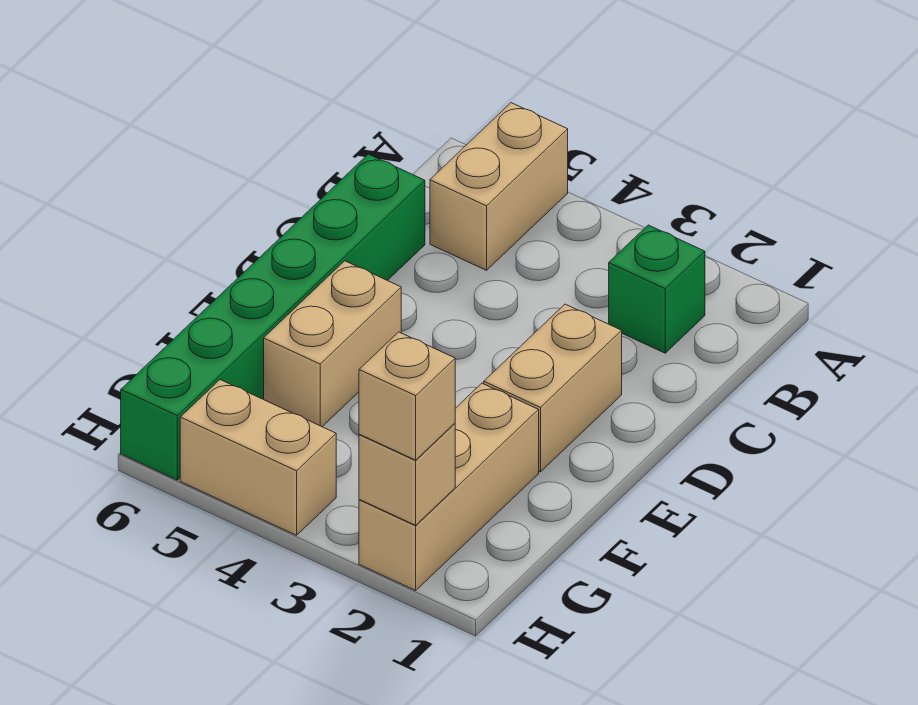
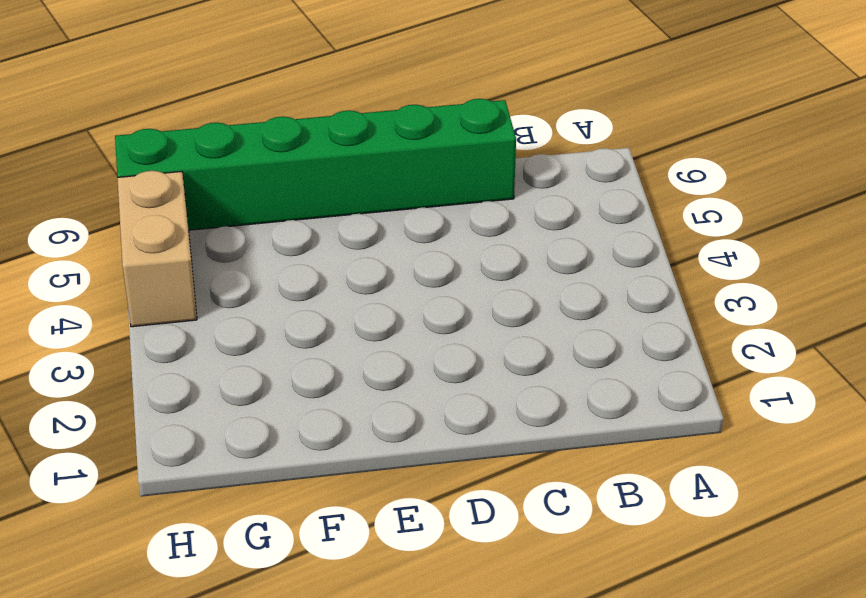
none -> tan brick A5:B5 level 1
none -> green brick B2 level 1

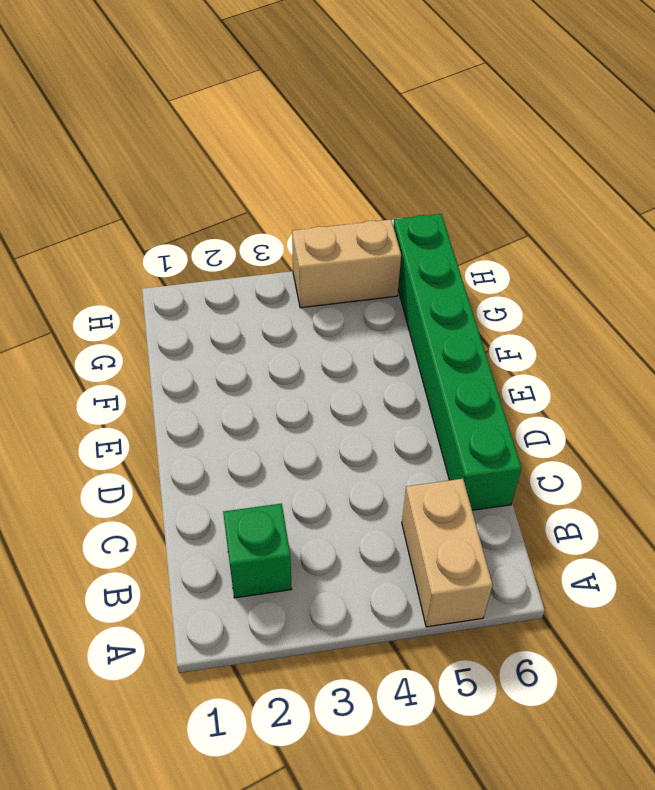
none -> tan brick D2:E2 level 1
none -> tan brick E5:F5 level 1

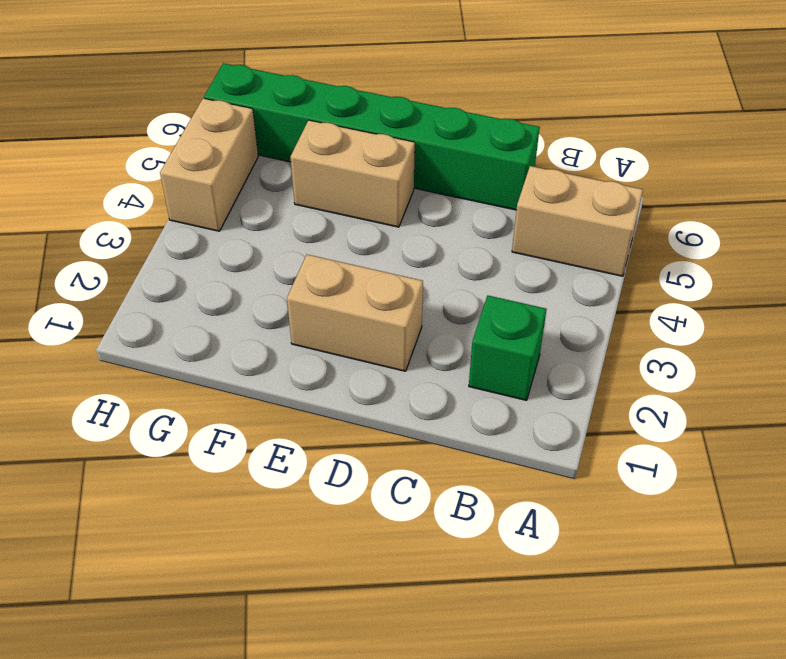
none -> tan brick F2:H2 level 1
none -> tan brick H2 level 2

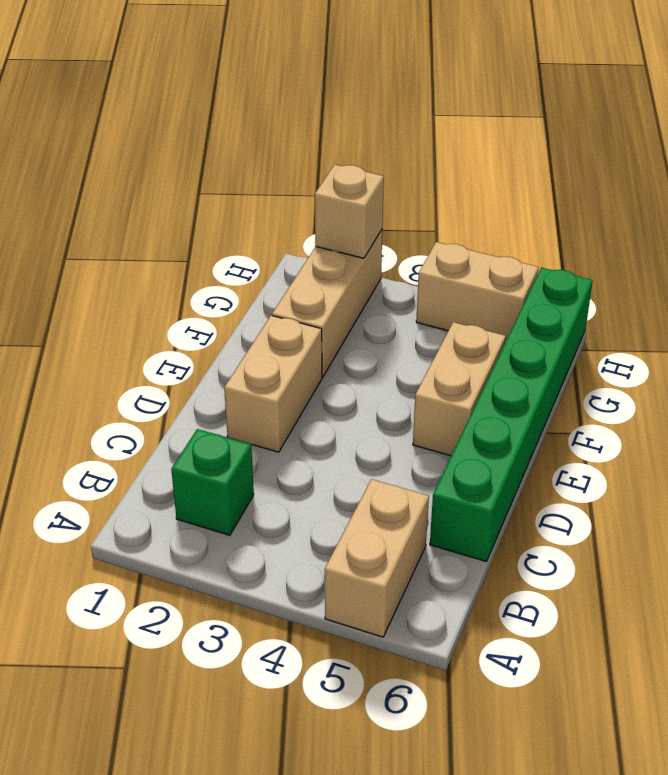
none -> tan brick H2 level 3

